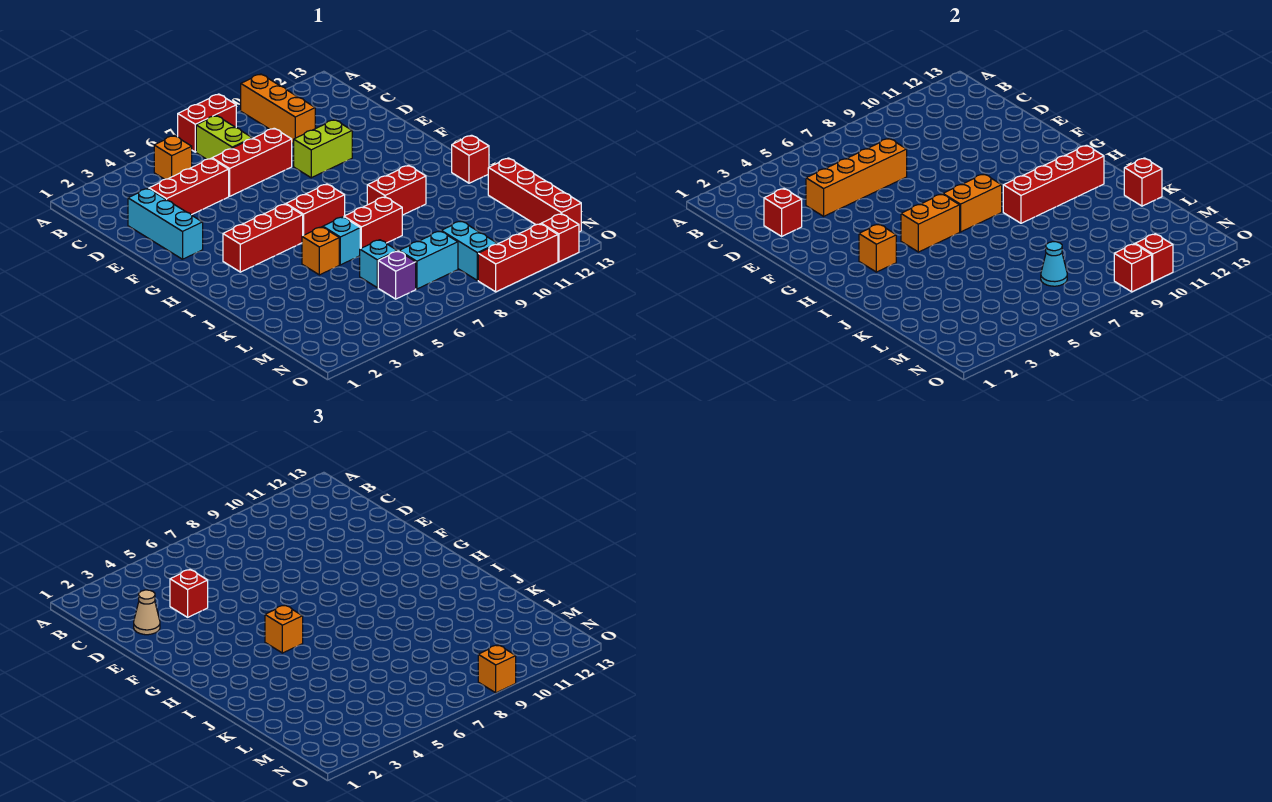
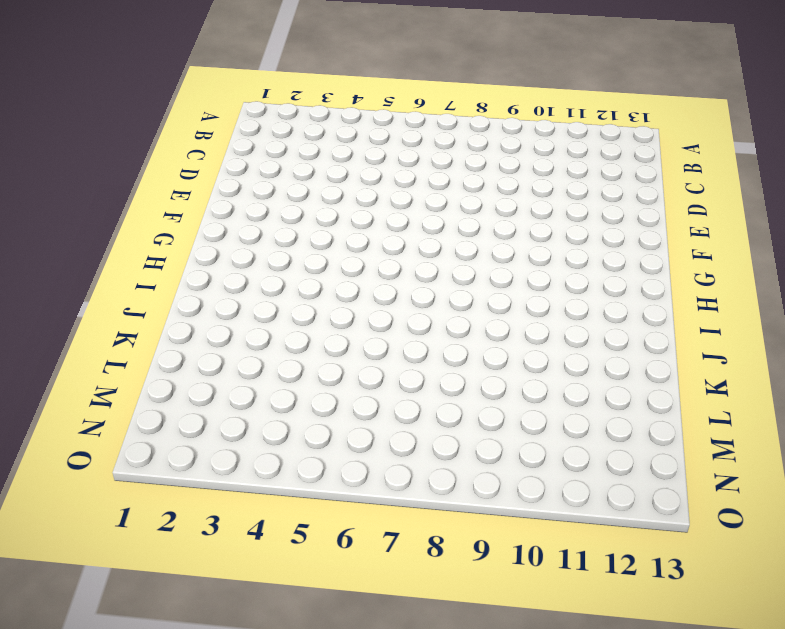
none -> red brick A7:A8 level 1
none -> orange brick A10:C10 level 1
none -> orange brick B5 level 1
none -> lime brick B7:C7 level 1

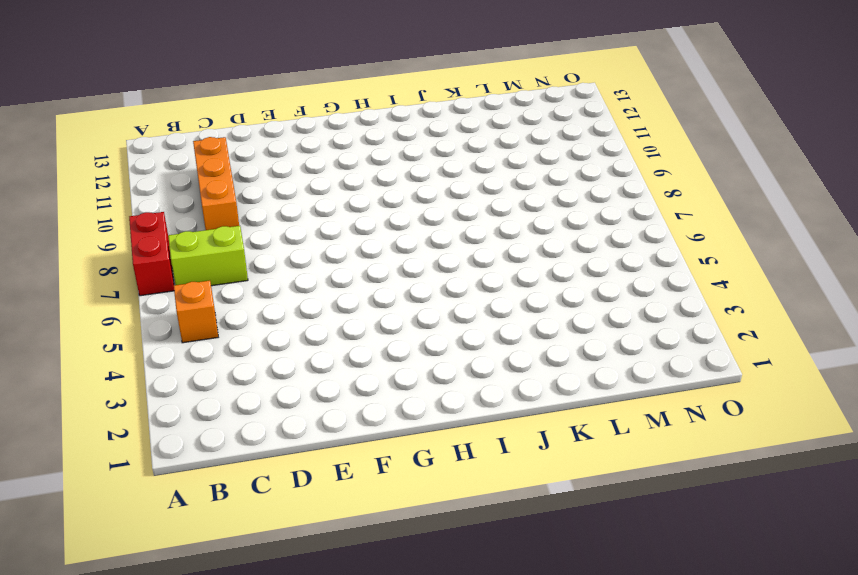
orange brick C9:C11 level 1 -> orange brick A10:C10 level 1
none -> cyan brick D2:F2 level 1
none -> red brick D3:D5 level 1
none -> red brick D6:D8 level 1
none -> lime brick E9:E10 level 1

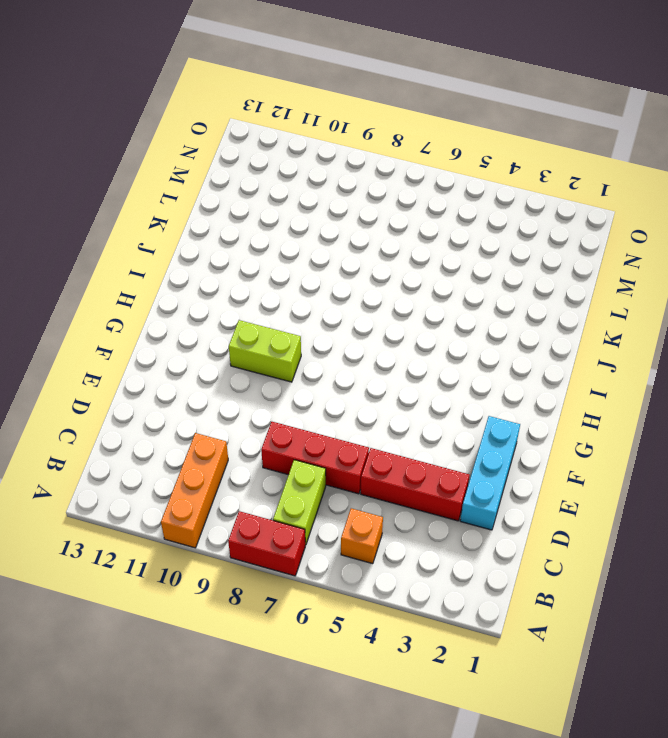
lime brick G9:G10 level 1 -> lime brick E9:E10 level 1
none -> red brick H3:H5 level 1
none -> red brick H6:H7 level 1
none -> red brick I9:I10 level 1
none -> red brick I13 level 1

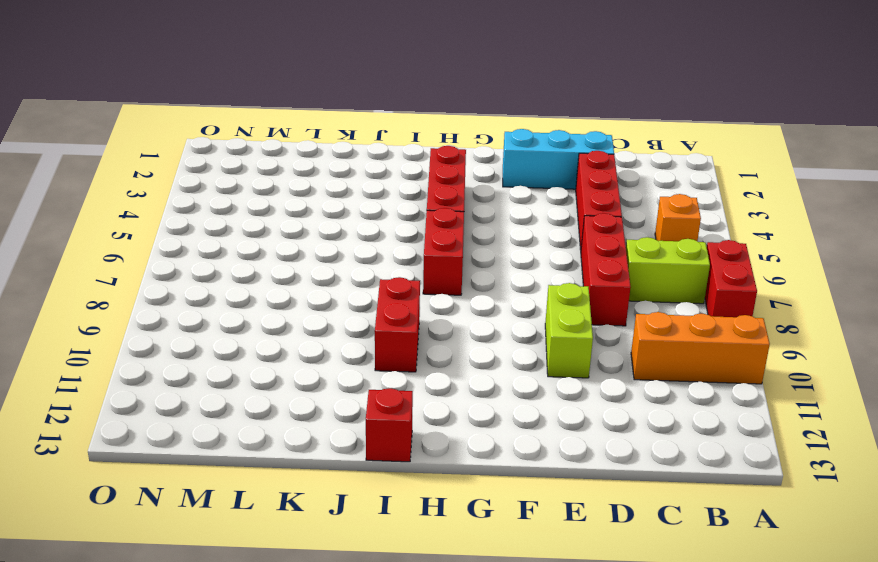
none -> orange brick J5 level 1
none -> cyan brick J6 level 1
none -> red brick J7:J8 level 1
none -> red brick K13:N13 level 1

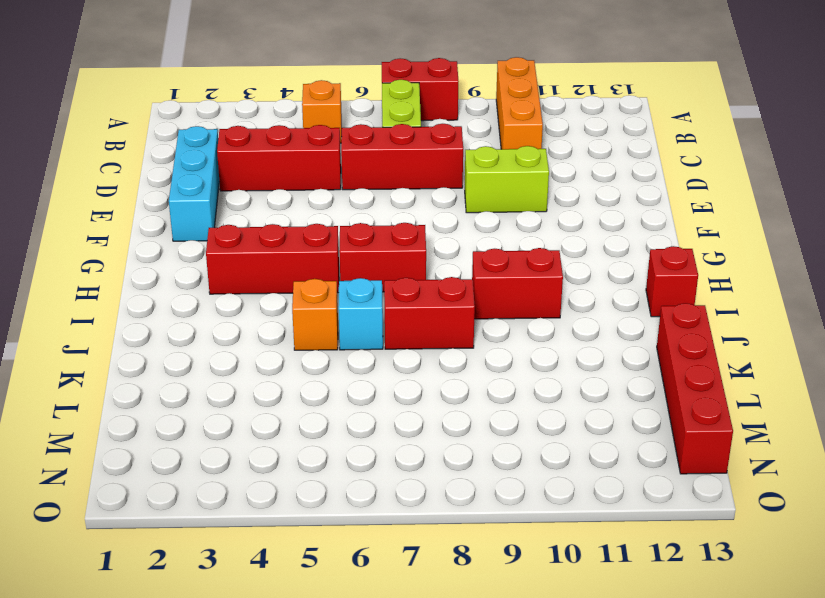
none -> cyan brick L6 level 1
none -> purple brick M6 level 1
none -> cyan brick M7:M8 level 1
none -> cyan brick M9:N9 level 1

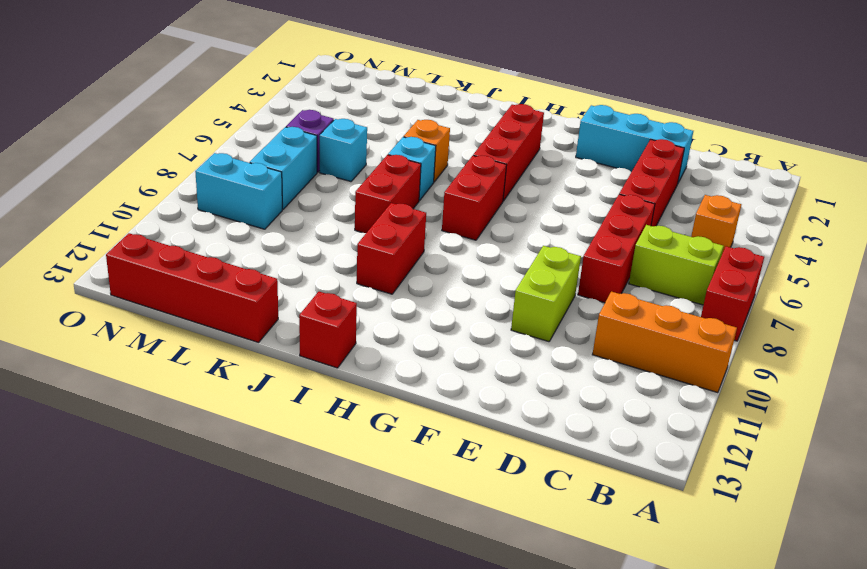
none -> red brick O9:O11 level 1
none -> red brick O12 level 1
none -> red brick D2 level 2
none -> orange brick D4:D7 level 2

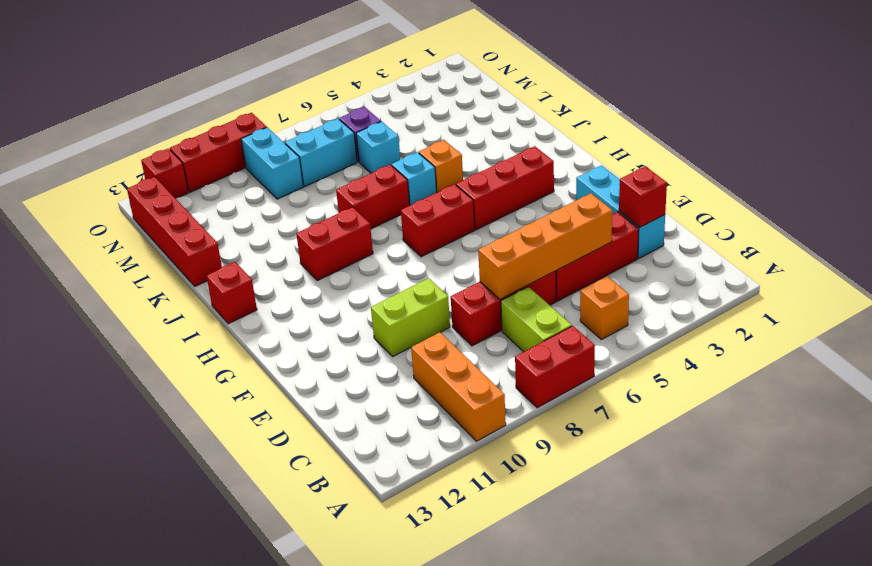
none -> orange brick H3 level 2
none -> orange brick H5:H6 level 2
none -> orange brick H7:H8 level 2
none -> red brick I9:I12 level 2

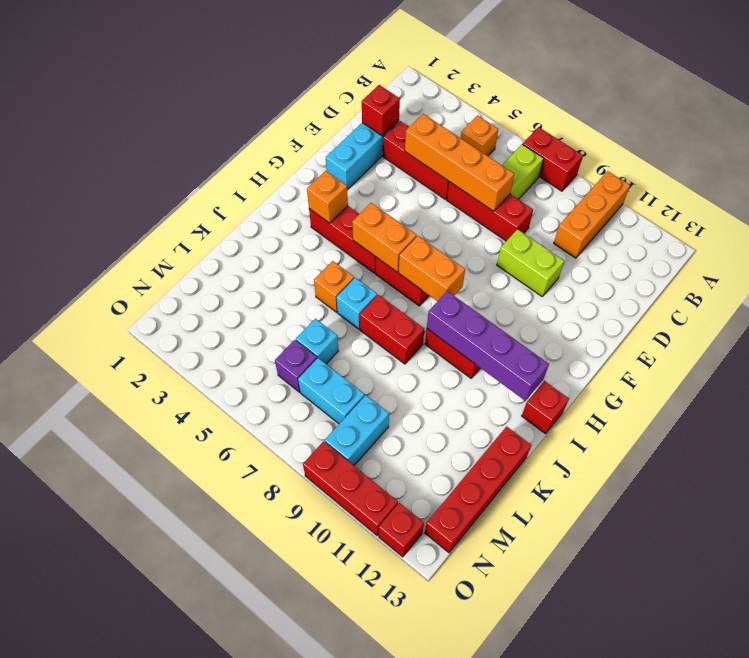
purple brick I9:I12 level 2 -> red brick I9:I12 level 2
none -> red brick K13 level 2
none -> cyan cone M7 level 2
none -> red brick O9 level 2
none -> red brick O10 level 2

